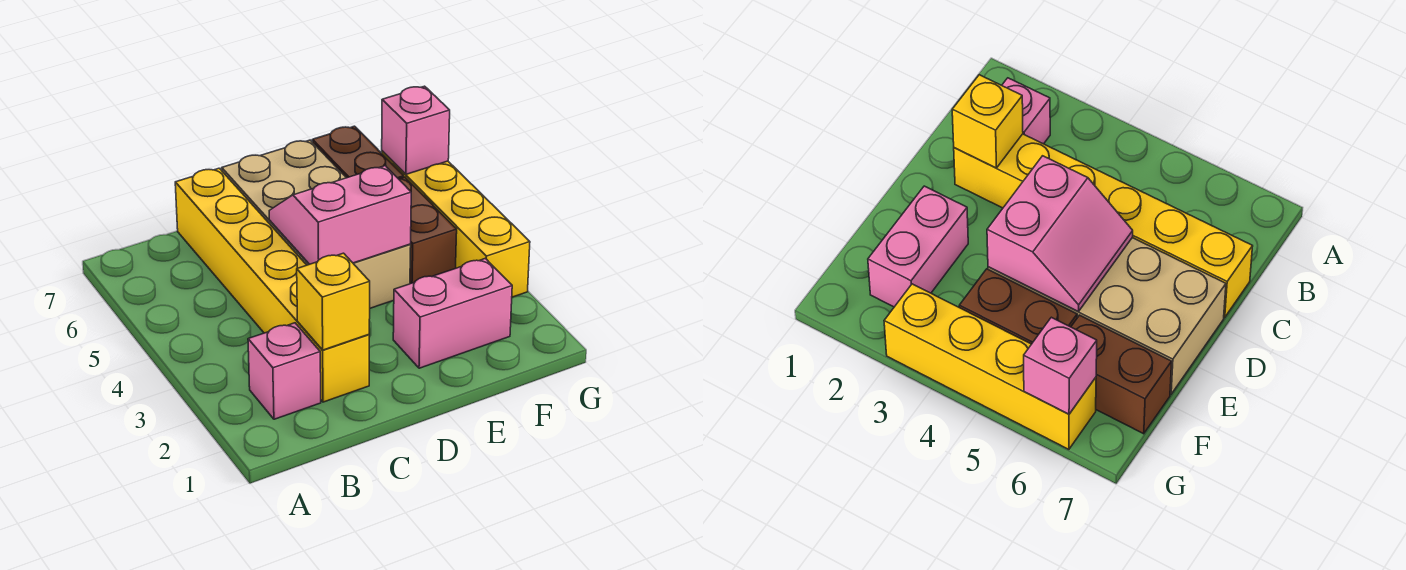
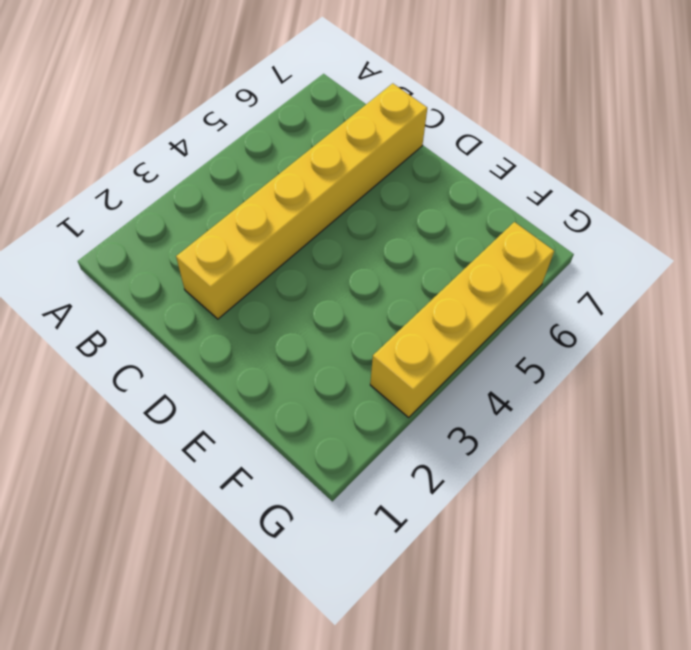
none -> pink brick B2 level 1
none -> tan brick D4:E7 level 1

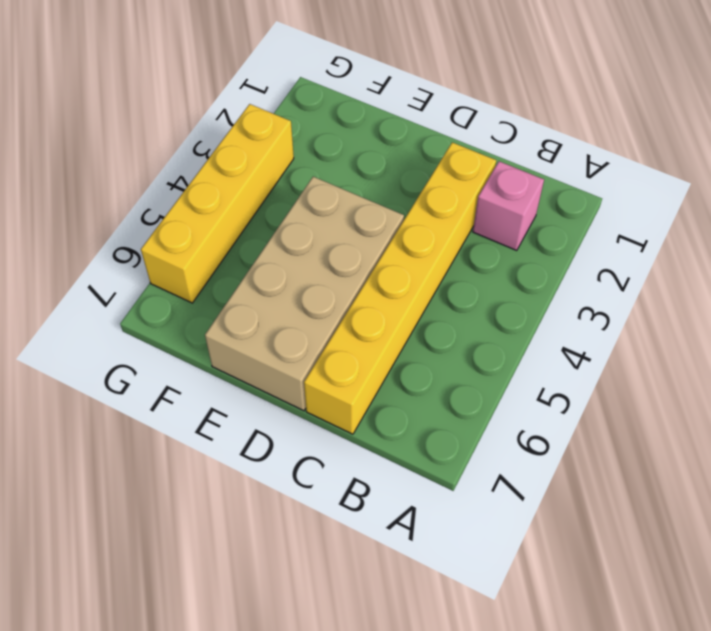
none -> pink brick E2:F2 level 1
none -> brown brick F4:F5 level 1

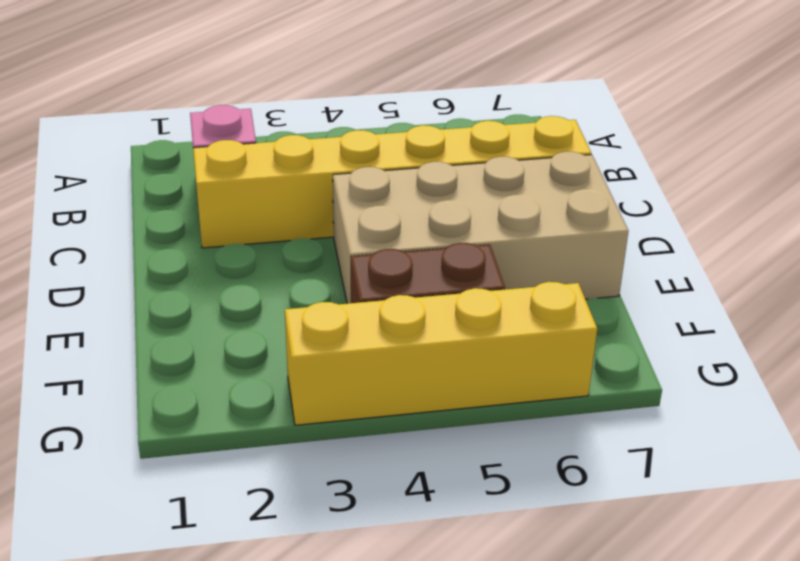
none -> pink brick E2:F2 level 1
none -> brown brick F6:F7 level 1

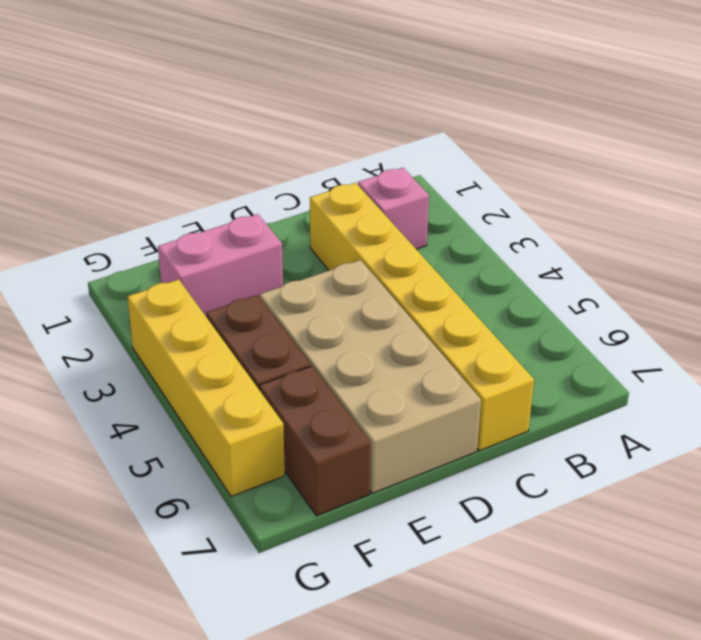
none -> yellow brick C2 level 2
none -> pink slope D4:E5 level 2 top 4

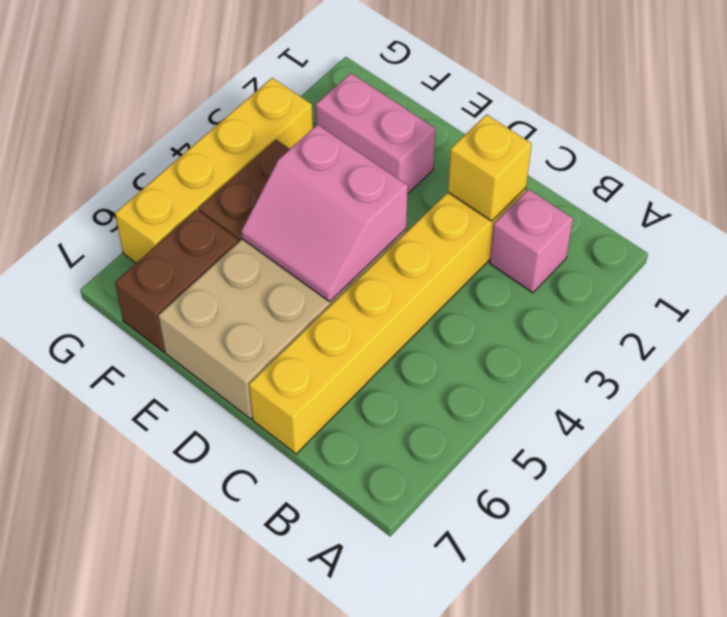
none -> pink brick G6 level 2

